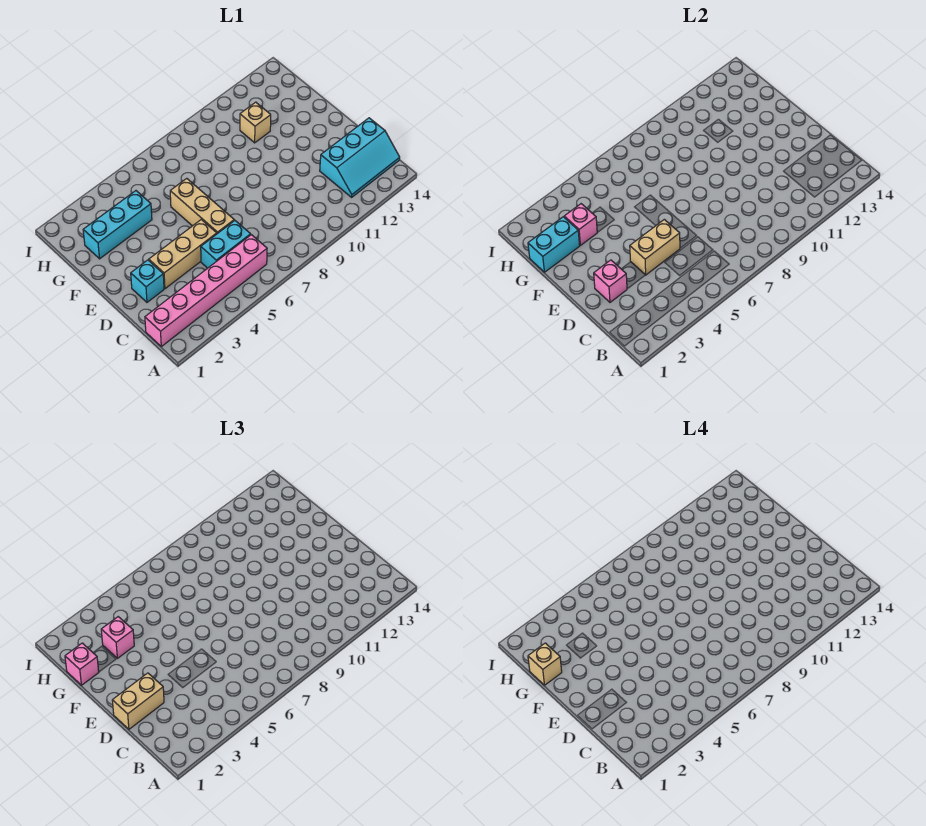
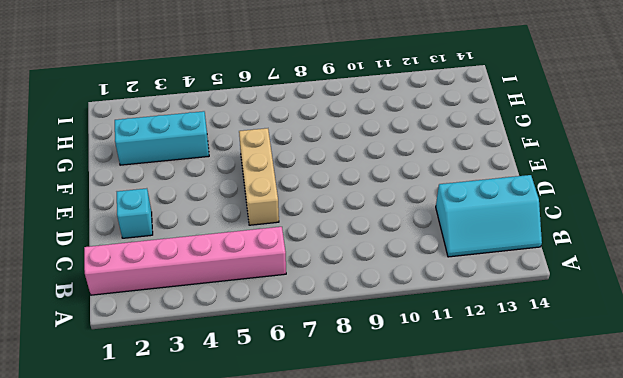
none -> cyan brick C5:C6 level 1
none -> tan brick D3:D5 level 1
none -> tan brick G11 level 1

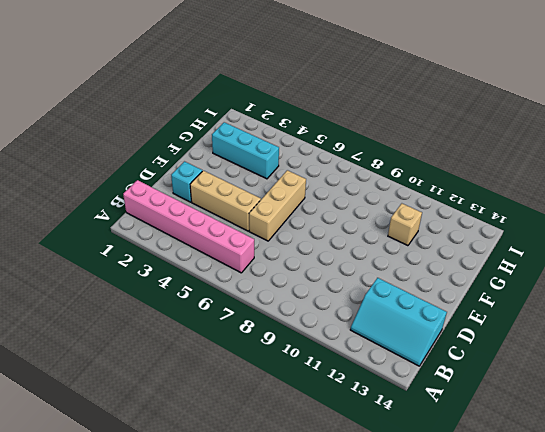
none -> cyan brick C5:C6 level 1
none -> pink brick D2 level 2
none -> tan brick D4:D5 level 2

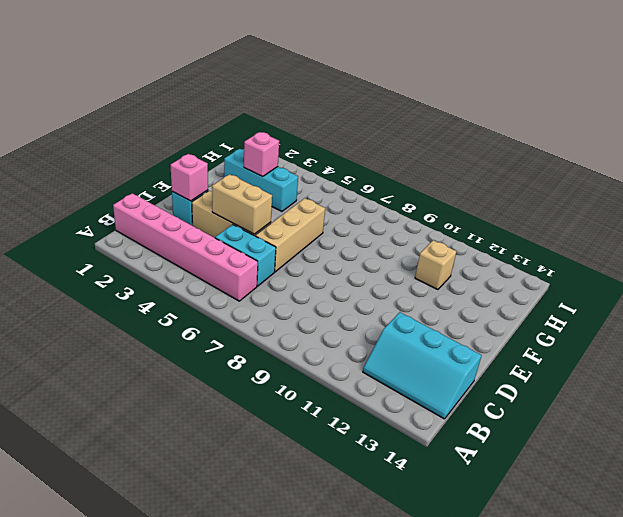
none -> cyan brick G1:G2 level 2
none -> tan brick D1:D2 level 3
none -> pink brick G1 level 3

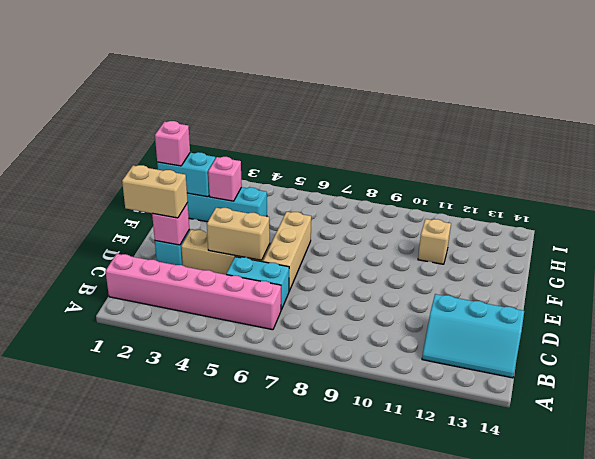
none -> pink brick G3 level 3
none -> tan brick G1 level 4

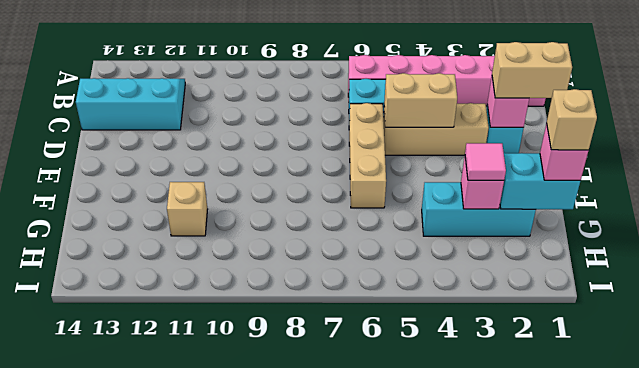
pink tile G3 level 3 -> pink brick G3 level 3

